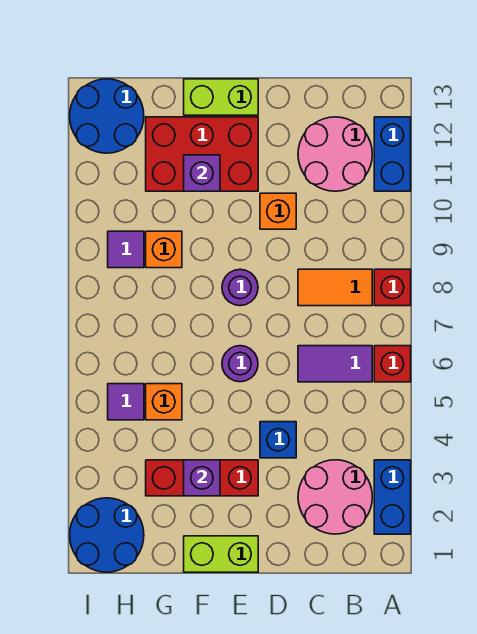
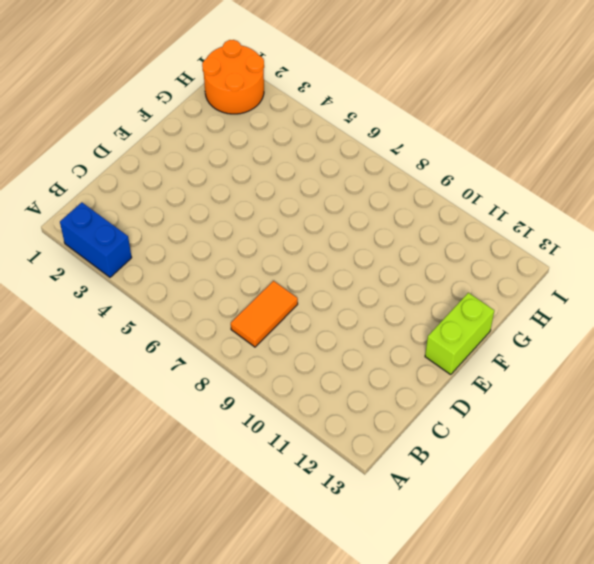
orange round brick H1:I2 level 1 -> blue round brick H1:I2 level 1
none -> red brick A6 level 1
none -> red brick A8 level 1
none -> blue brick A11:A12 level 1

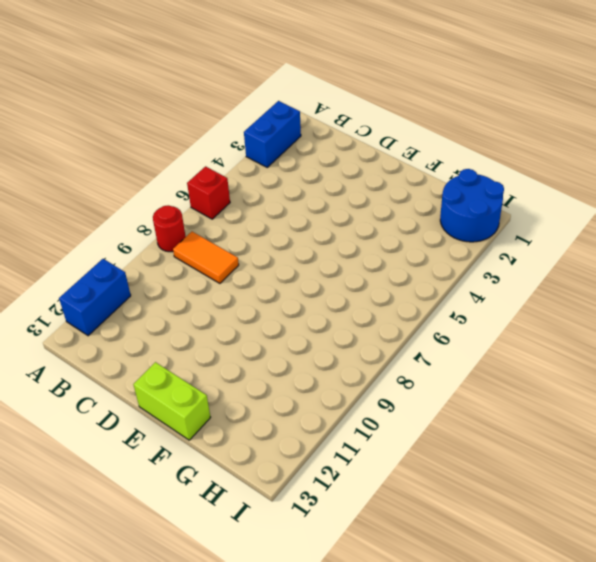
red round brick A8 level 1 -> red brick A8 level 1
none -> pink round brick B2:C3 level 1
none -> purple tile B6:C6 level 1
none -> pink round brick B11:C12 level 1

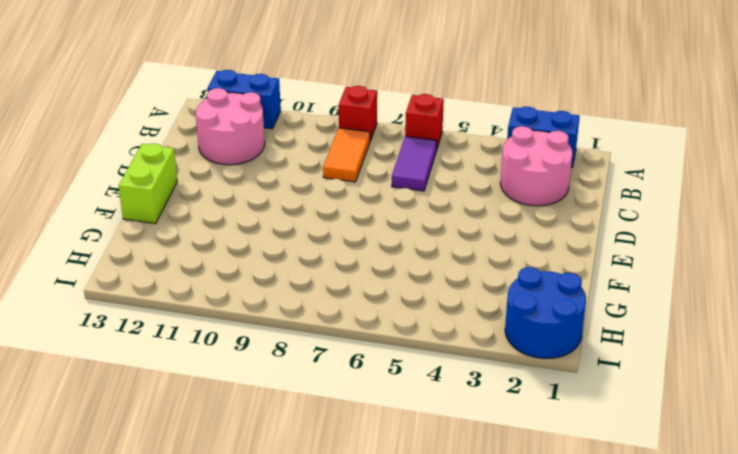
none -> blue brick D4 level 1
none -> orange brick D10 level 1
none -> lime brick E1:F1 level 1

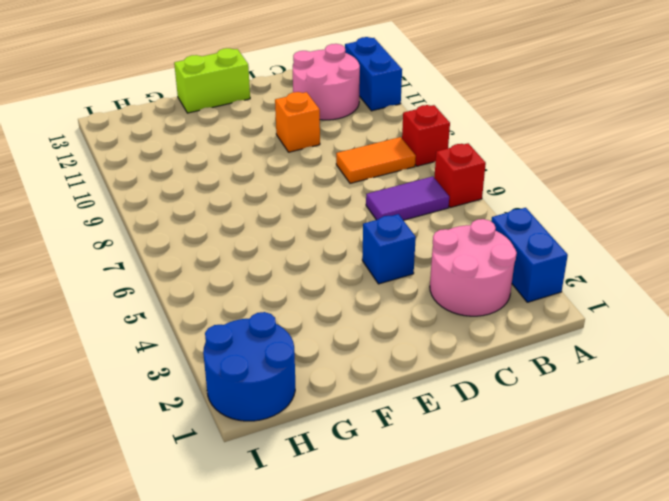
none -> lime brick E1:F1 level 1
none -> red brick E3:G3 level 1
none -> purple round brick E6 level 1

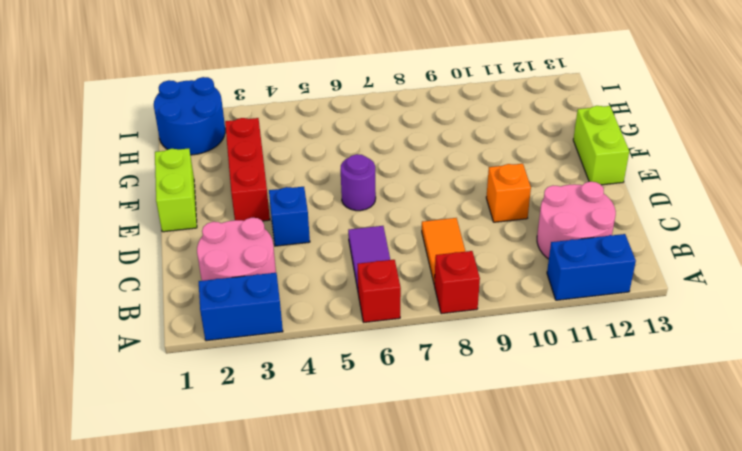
none -> purple round brick E8 level 1
none -> red brick E11:G12 level 1
none -> orange brick G5 level 1

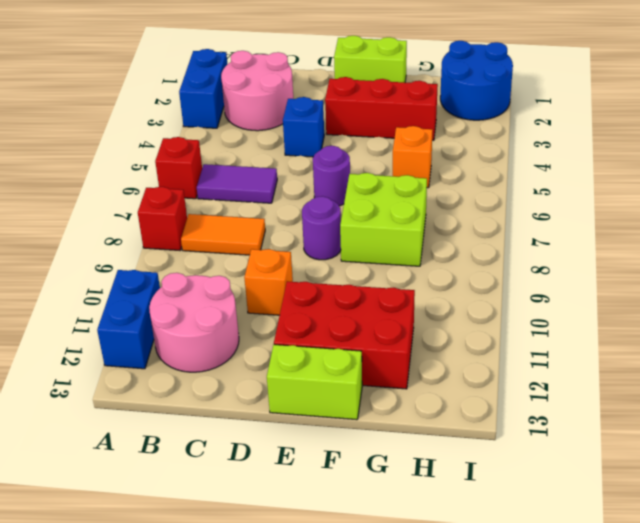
lime brick F7:G8 level 1 -> none
none -> orange brick G9 level 1
none -> purple tile H5 level 1
none -> purple tile H9 level 1

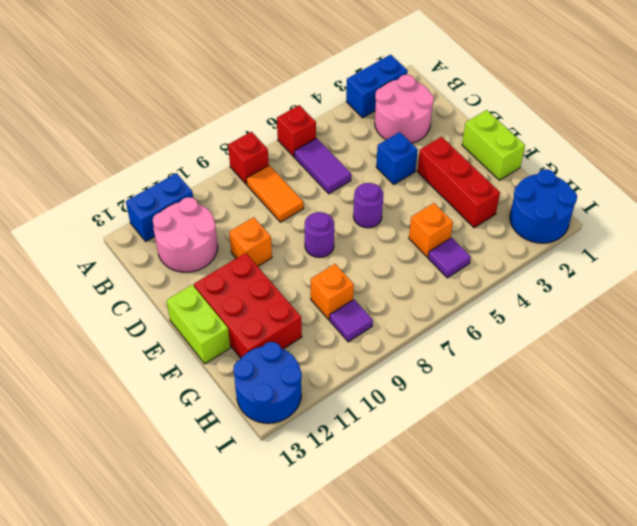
none -> purple brick F3 level 2
none -> purple brick F11 level 2

